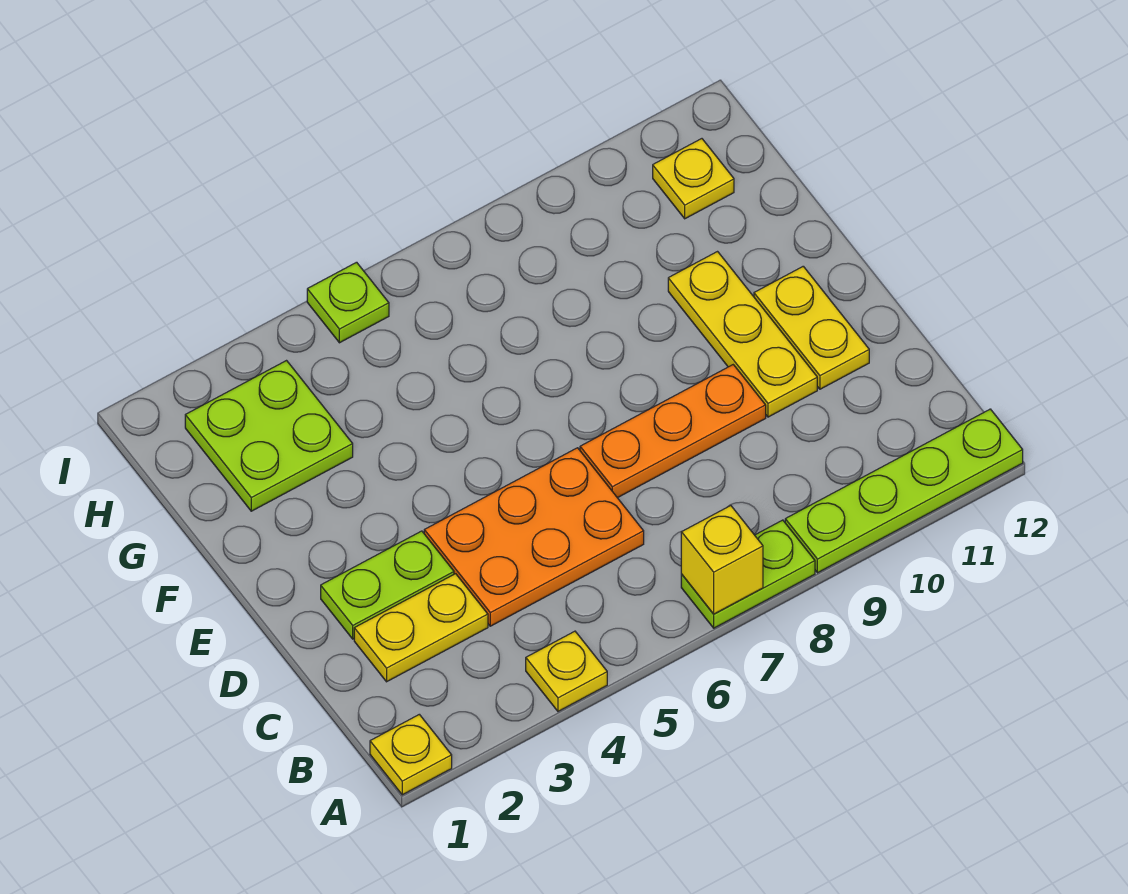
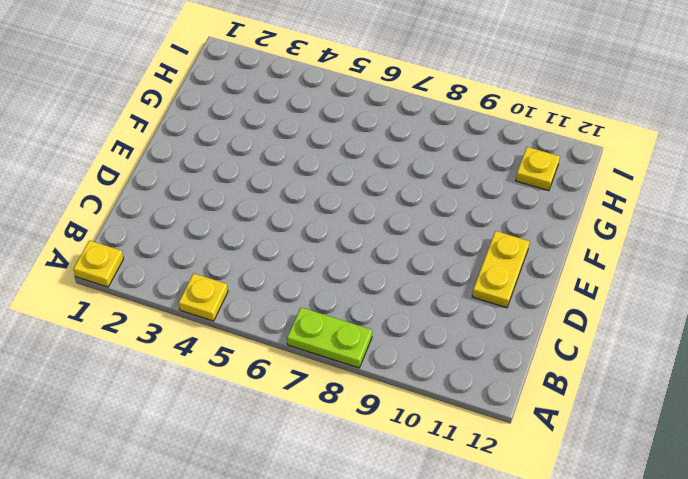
none -> lime plate A9:A12 level 1
none -> yellow plate C2:C3 level 1
none -> orange plate C4:D6 level 1

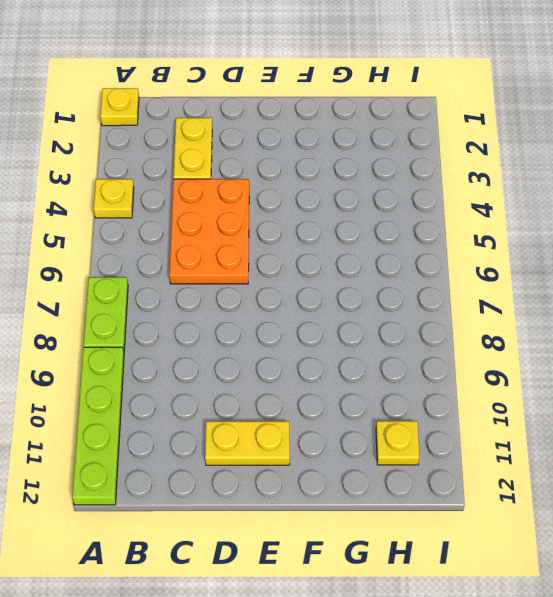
none -> lime plate D2:D3 level 1
none -> orange plate D7:D9 level 1
none -> yellow plate D10:F10 level 1

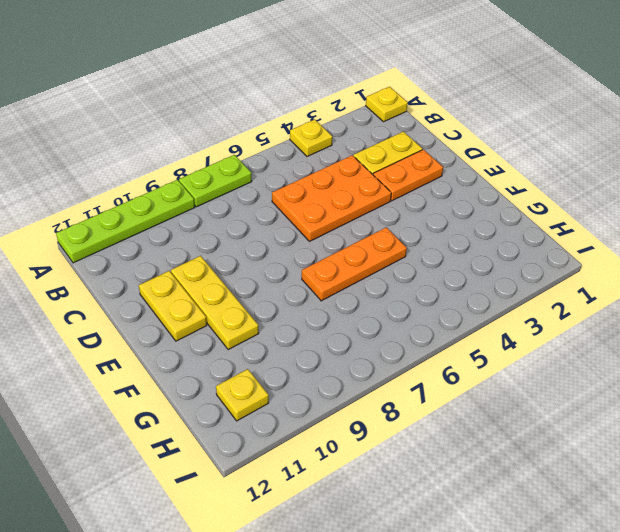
orange plate D2:D3 level 1 -> lime plate D2:D3 level 1
orange plate F5:F7 level 1 -> orange plate D7:D9 level 1
none -> lime plate G2:H3 level 1
none -> lime plate I5 level 1
none -> yellow brick A7 level 2

